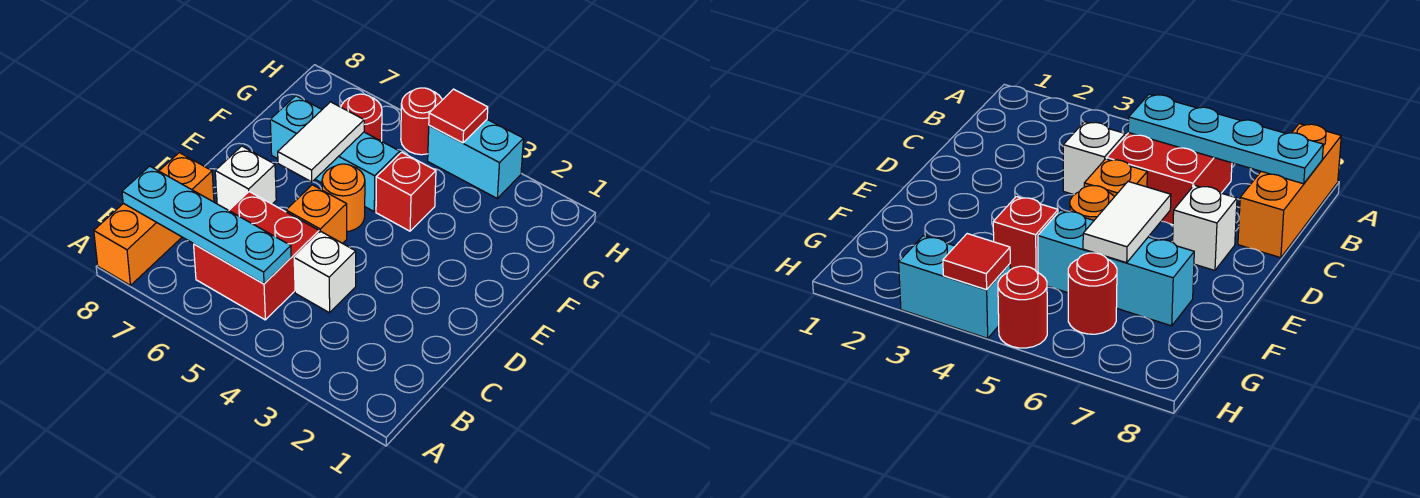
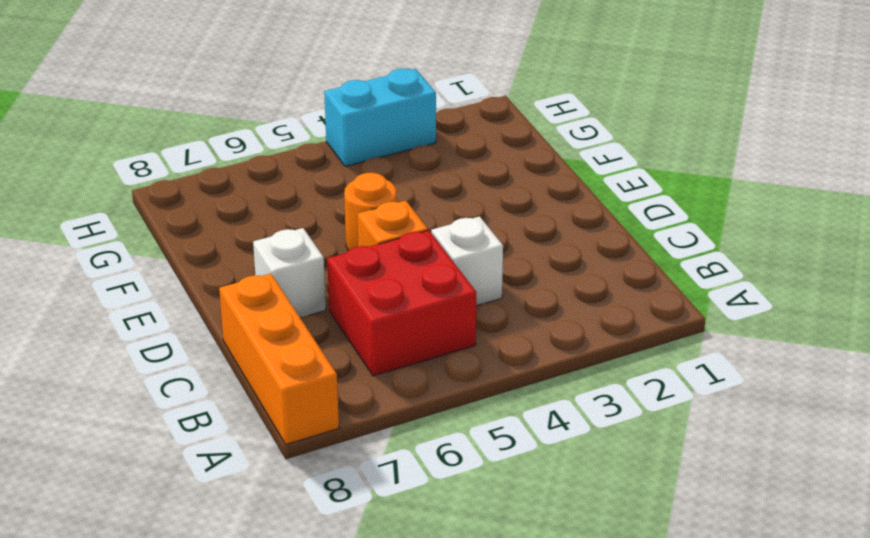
none -> red brick F4 level 1
none -> cyan brick F5:F7 level 1
none -> red round brick G6 level 1

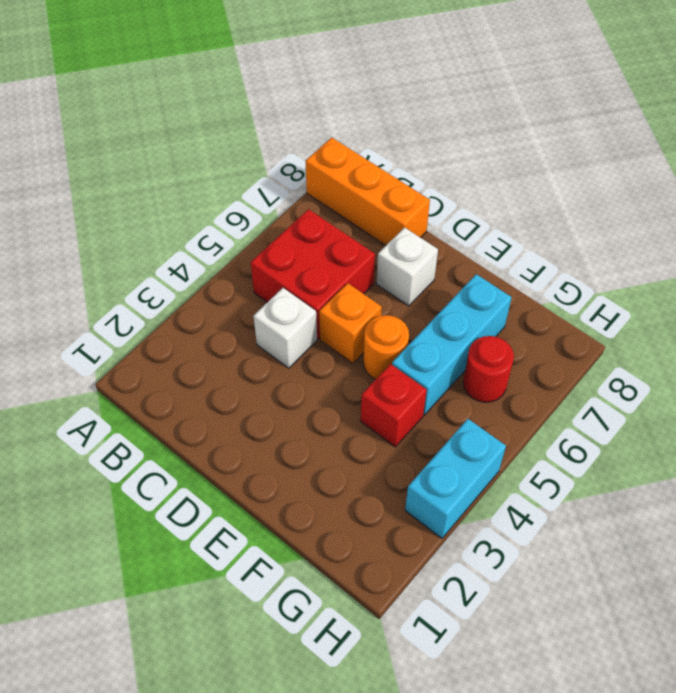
none -> red round brick H5 level 1
none -> cyan plate B5:B8 level 2
none -> white tile E6:F6 level 2

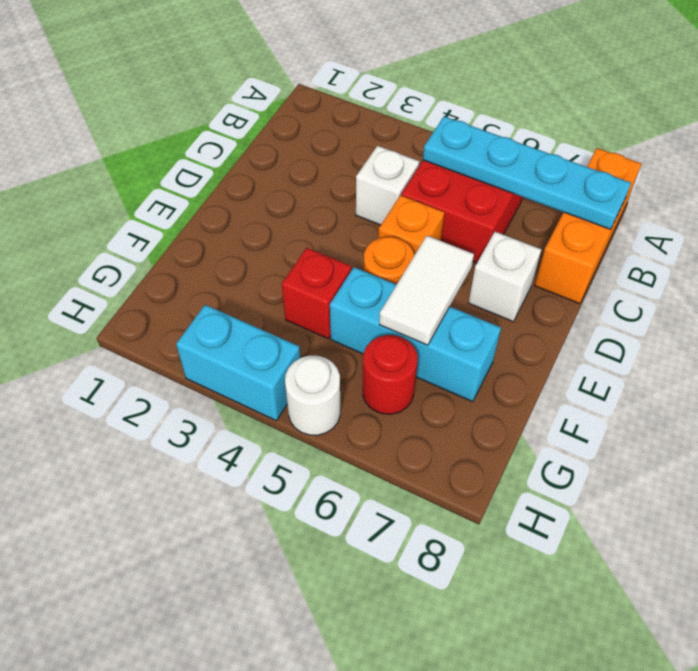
white round brick H5 level 1 -> red round brick H5 level 1
none -> red tile H4 level 2

